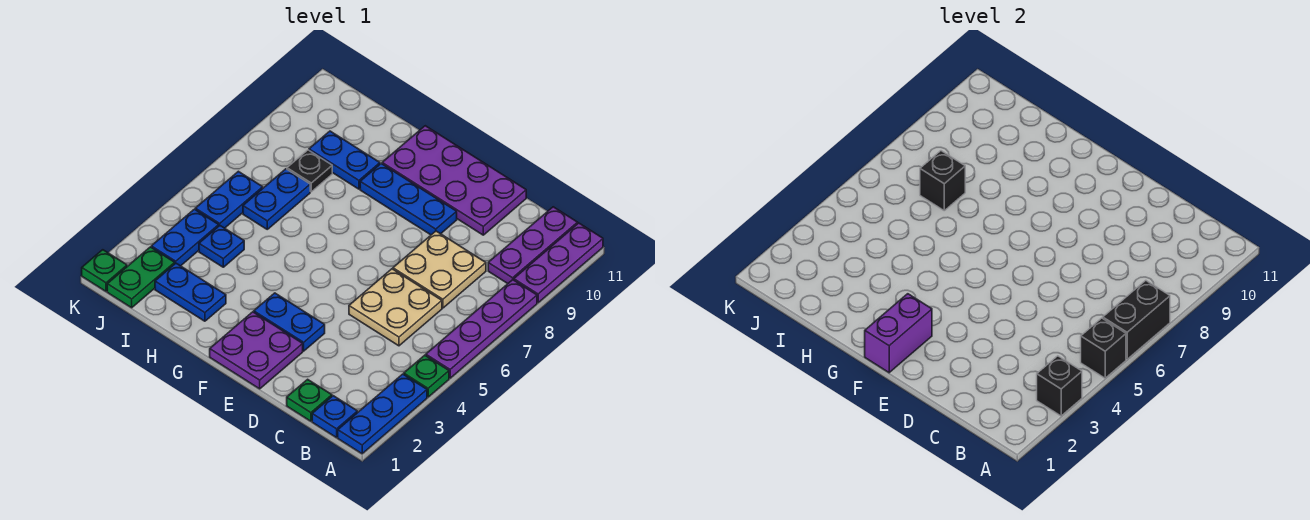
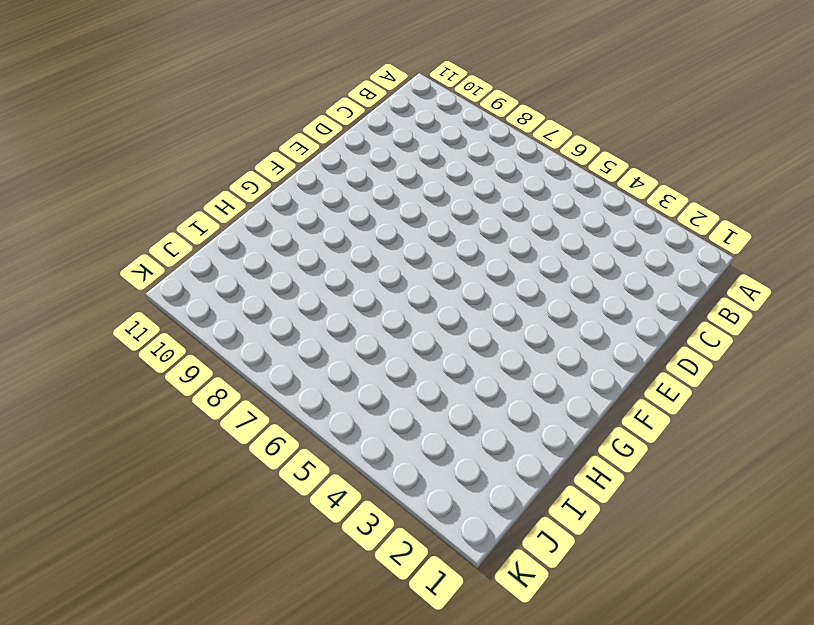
none -> blue plate A1:A3 level 1
none -> green plate A4 level 1
none -> purple plate A5:A8 level 1

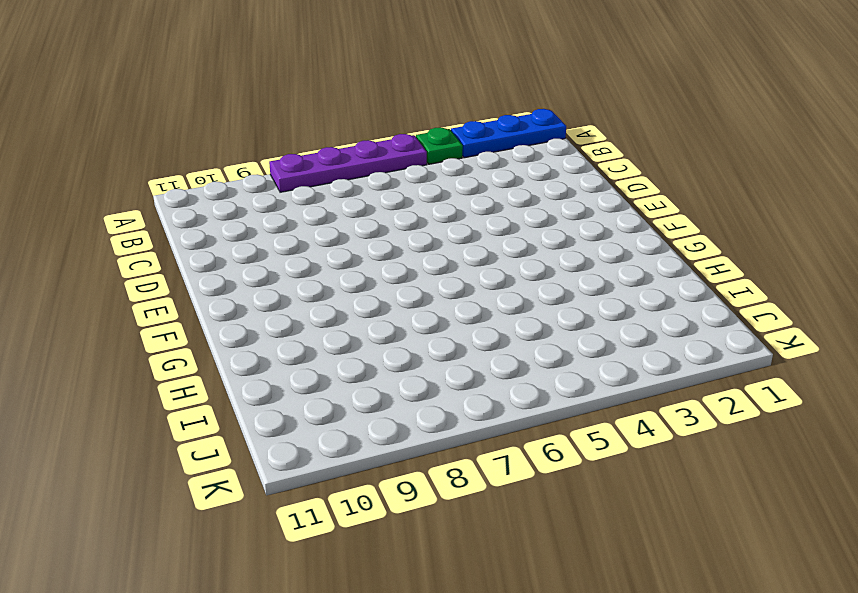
none -> purple plate A9:A11 level 1
none -> blue plate B1 level 1
none -> purple plate B9:B11 level 1

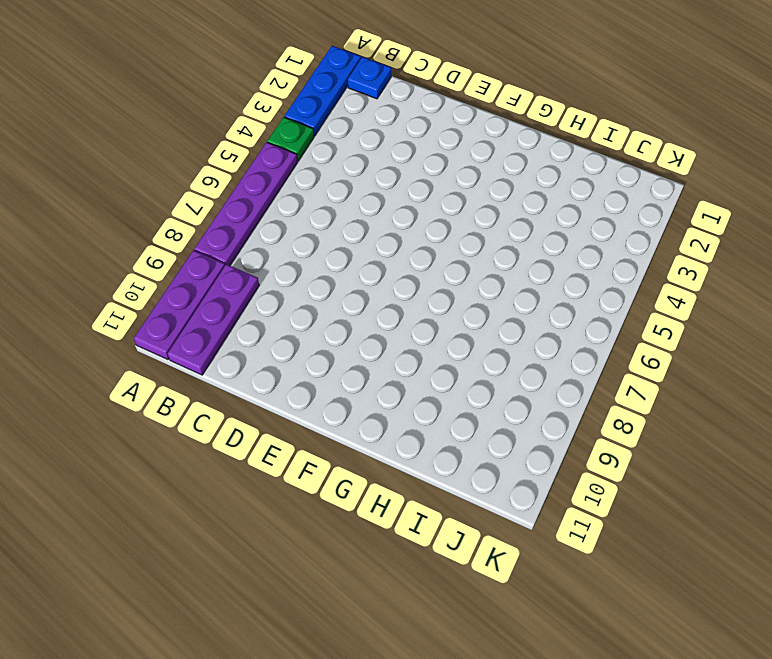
none -> green plate C1 level 1
none -> tan plate C5:D6 level 1
none -> tan plate C7:D8 level 1

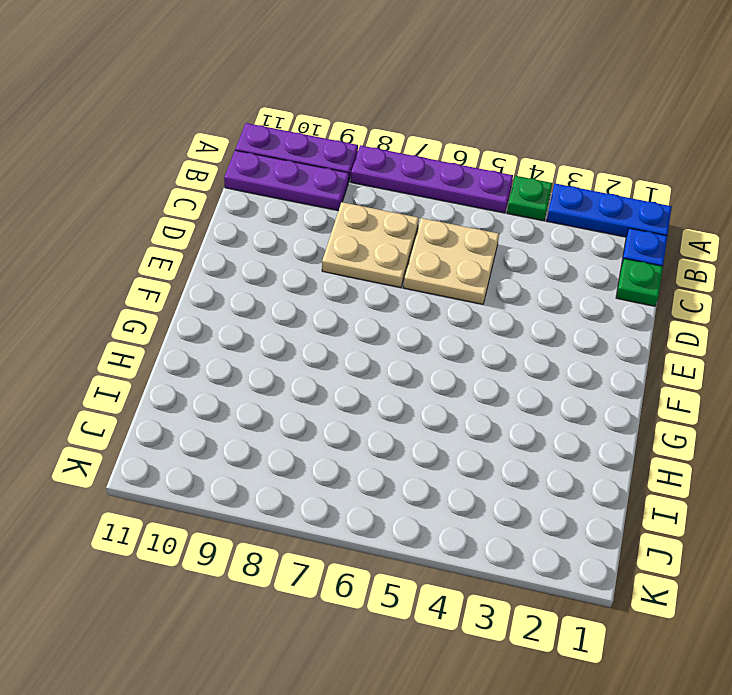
none -> purple plate D10:G11 level 1
none -> purple plate E1:F2 level 1
none -> blue plate E3:F3 level 1

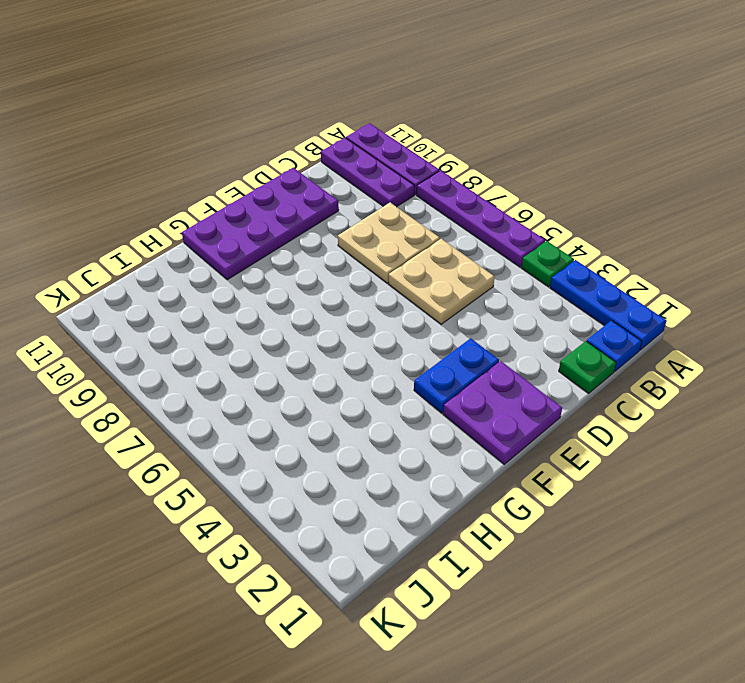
none -> blue plate E9:G9 level 1
none -> blue plate H2:I2 level 1
none -> blue plate H9:I9 level 1

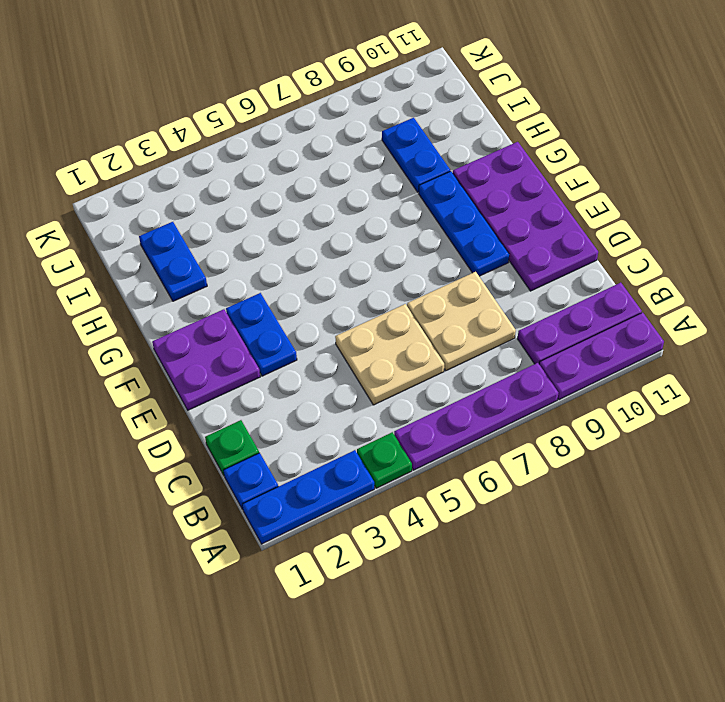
none -> blue plate I4 level 1
none -> blue plate I6:I7 level 1
none -> black plate I8 level 1

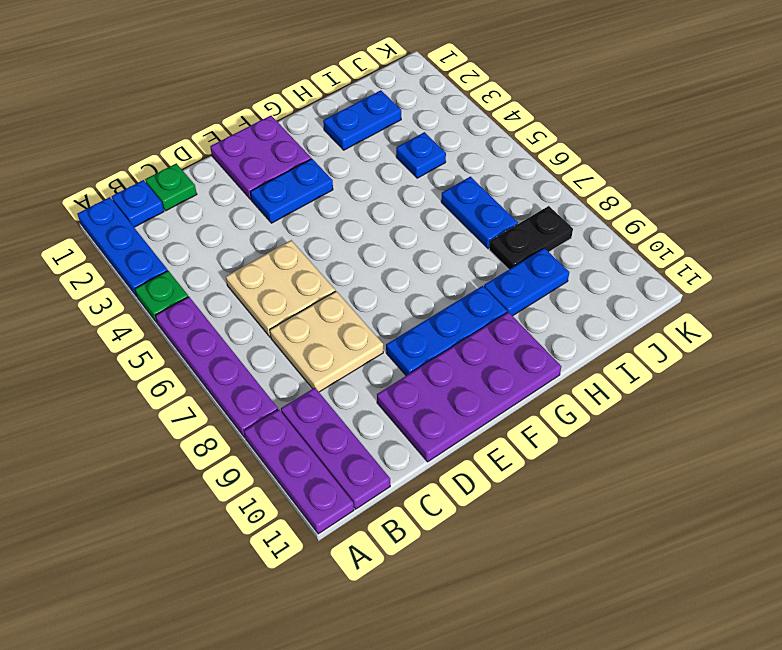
black plate I8:J8 level 1 -> black plate I8 level 1
none -> green plate J1:J2 level 1
none -> blue plate J3:J4 level 1
none -> blue plate J5:J6 level 1

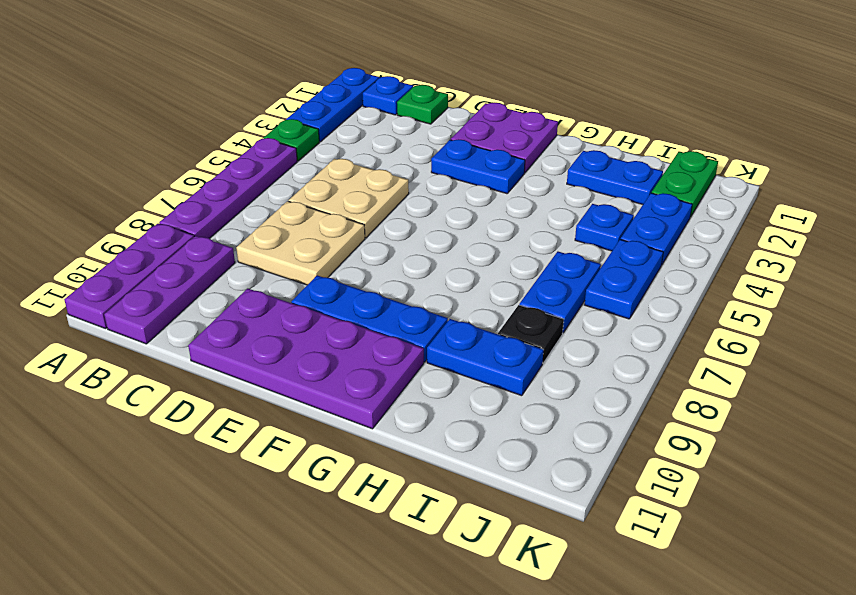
none -> green plate K1 level 1
none -> black brick A3 level 2
none -> black brick A5 level 2

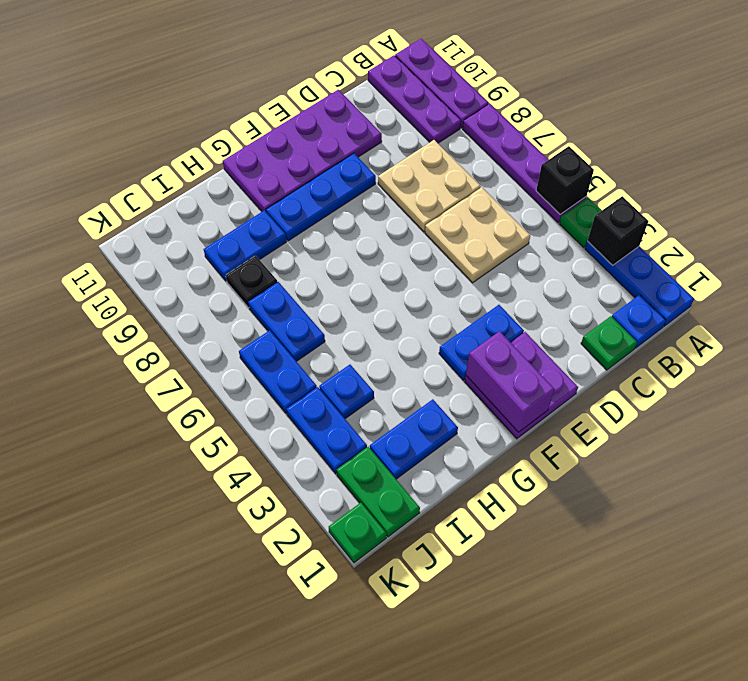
none -> black brick A6:A7 level 2
none -> black brick I7 level 2

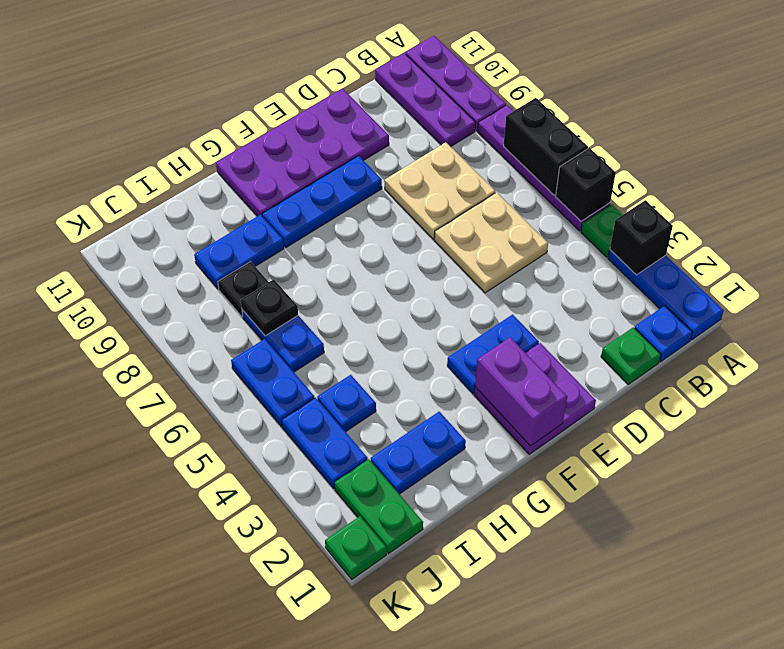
black plate I7 level 2 -> black brick I7 level 2

